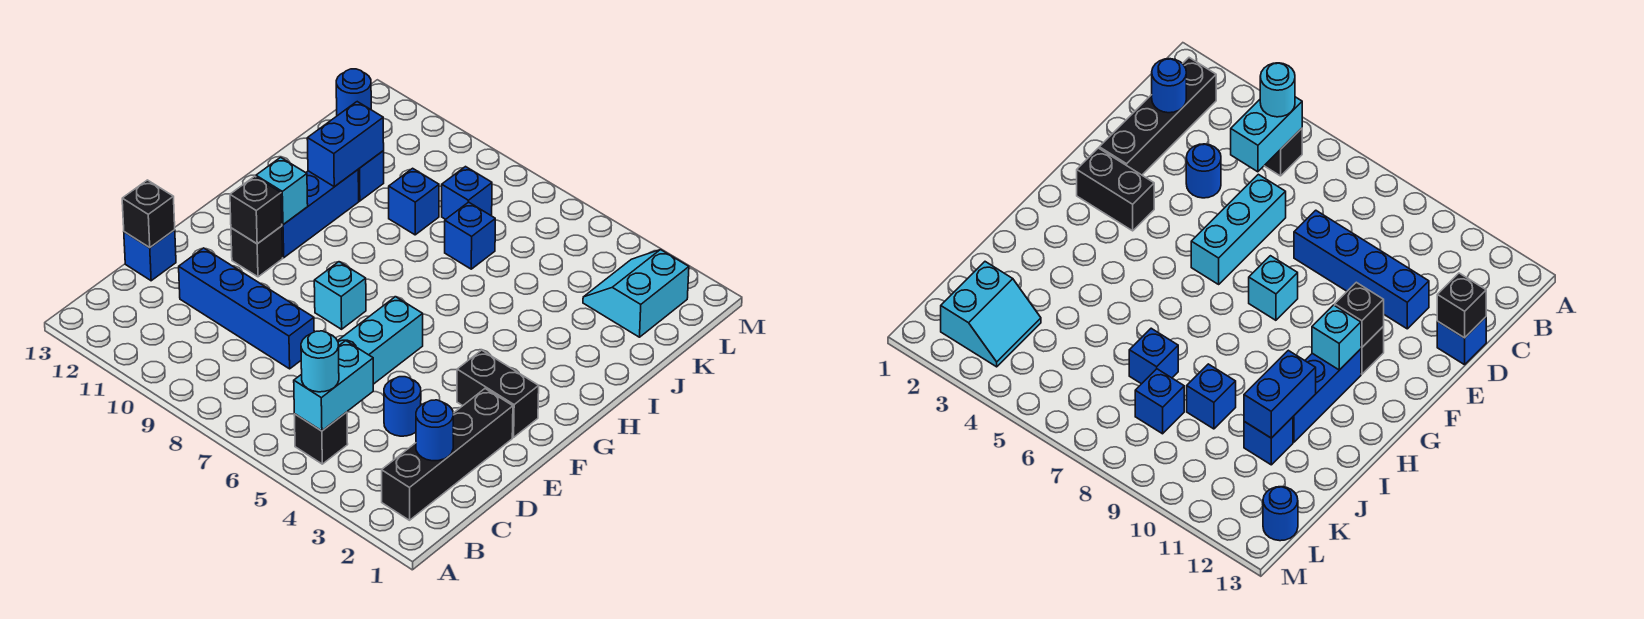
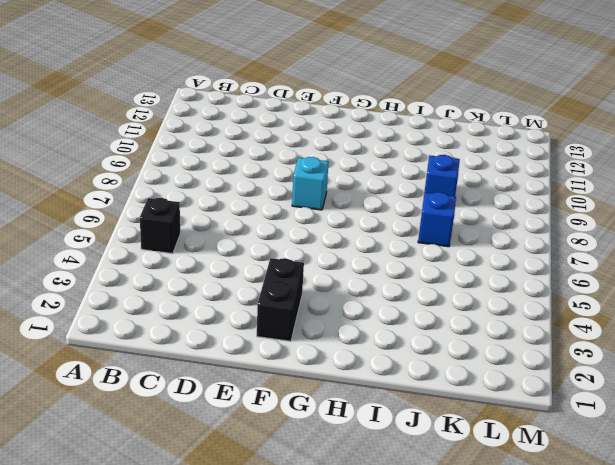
none -> black brick B2:E2 level 1
none -> blue round brick D4 level 1
none -> cyan brick D6:F6 level 1

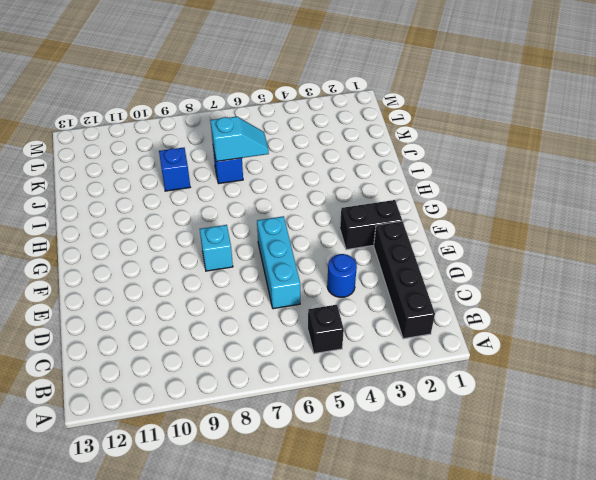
cyan slope J6:J7 level 2 top 7 -> none
none -> blue brick D8:D11 level 1
none -> blue brick D13 level 1
none -> black brick F11 level 1

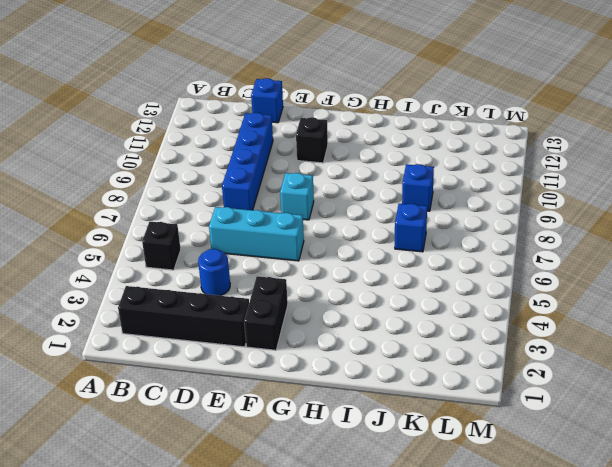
none -> blue brick G11:I11 level 1
none -> blue brick J11 level 1
none -> cyan slope K2:L3 level 1 top 2

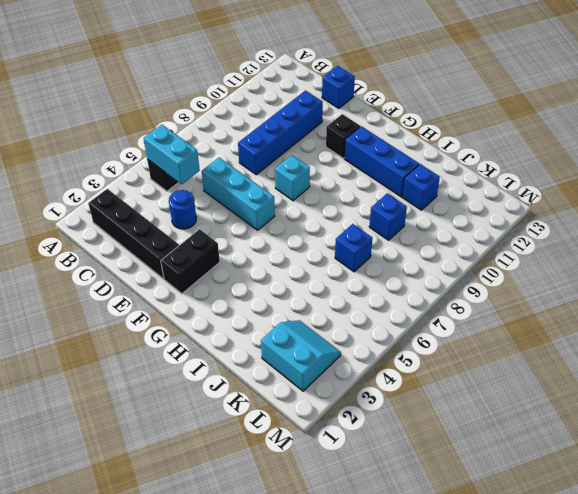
none -> blue brick K8 level 1
none -> blue round brick L13 level 1
none -> blue round brick C2 level 2

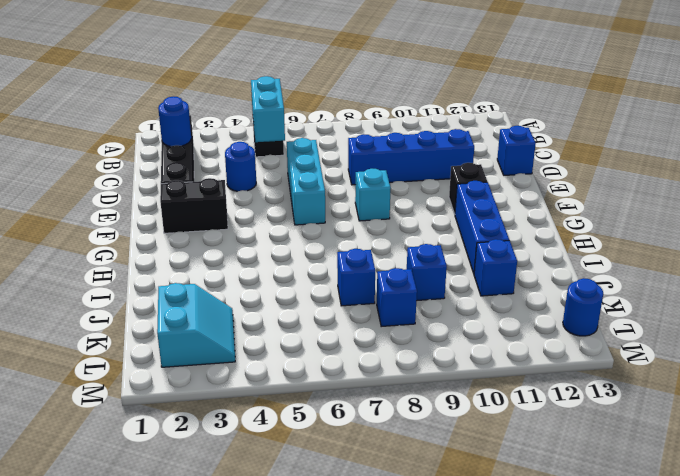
none -> black brick D13 level 2
none -> black brick F11 level 2
none -> cyan brick G11 level 2

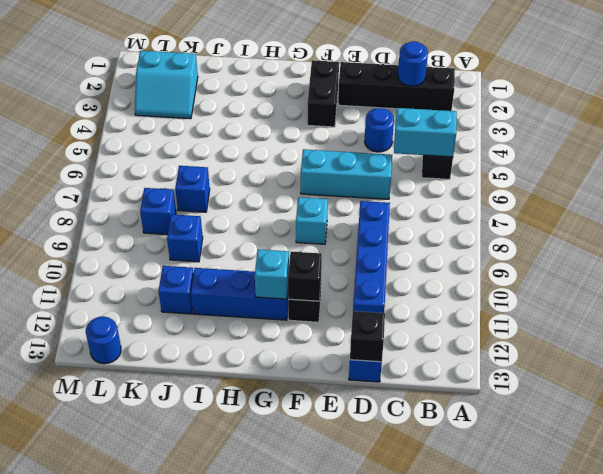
none -> blue brick I11:J11 level 2
none -> cyan round brick B5 level 3

